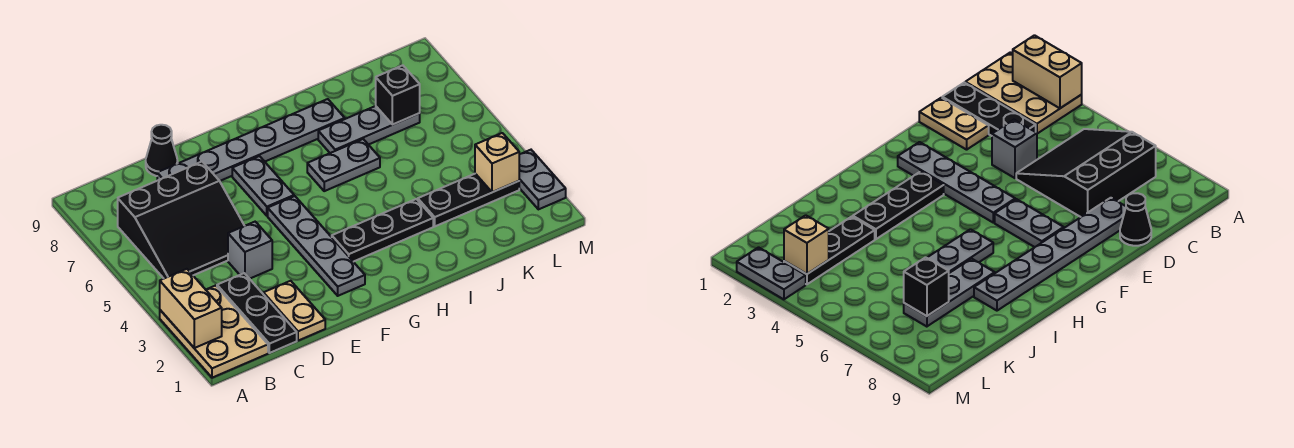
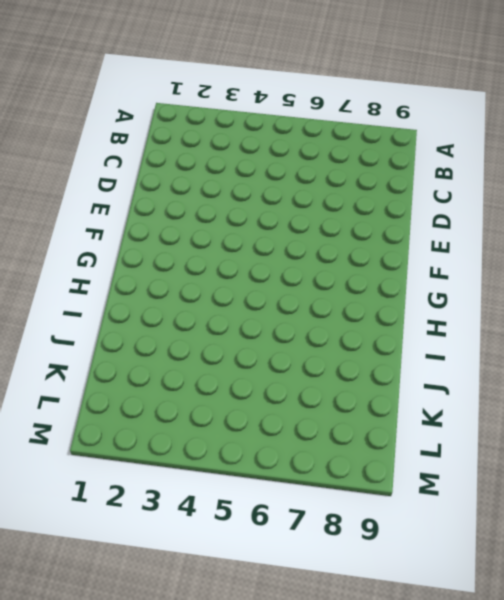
none -> tan plate A1:B3 level 1
none -> black slope B5:D7 level 1 top 7
none -> black plate C1:C3 level 1

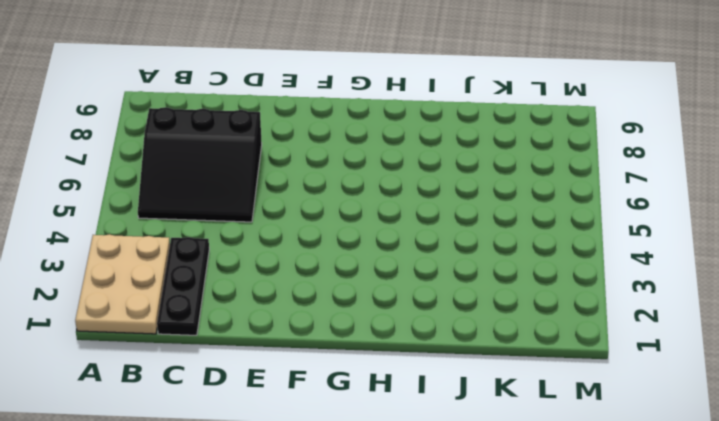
none -> tan plate D1:D2 level 1
none -> grey brick D4 level 1
none -> grey plate D8:I8 level 1

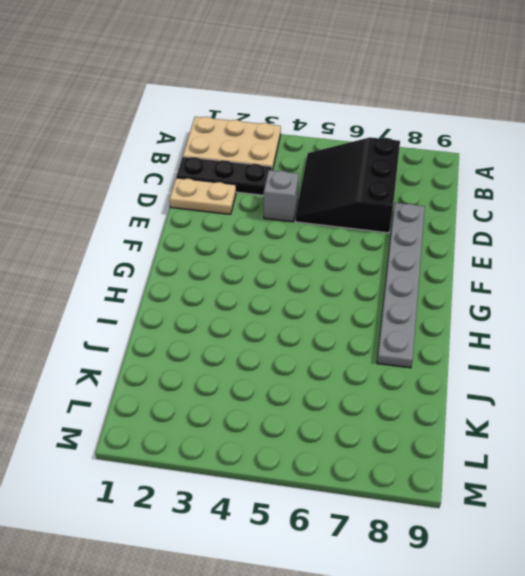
none -> black cone D9 level 1
none -> grey plate F2:F5 level 1
none -> grey plate F6:F7 level 1

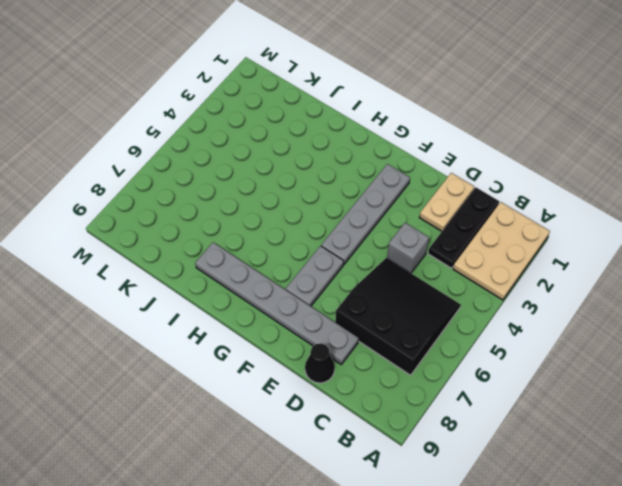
none -> black plate G3:I3 level 1
none -> grey plate H6:I6 level 1
none -> grey plate I7:K7 level 1

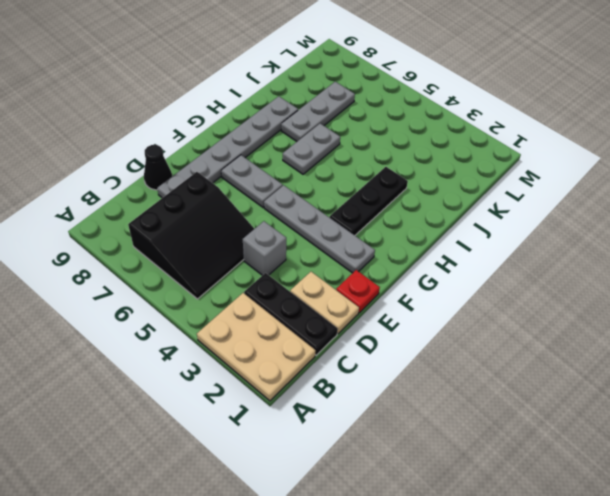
red plate E1 level 1 -> none
none -> black plate J3:L3 level 1
none -> grey plate M2:M3 level 1
none -> tan brick A2:A3 level 2

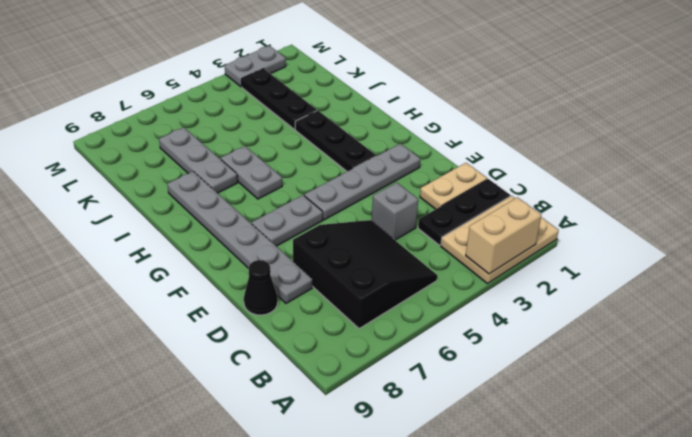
none -> black brick K7 level 2
none -> tan brick L3 level 2

